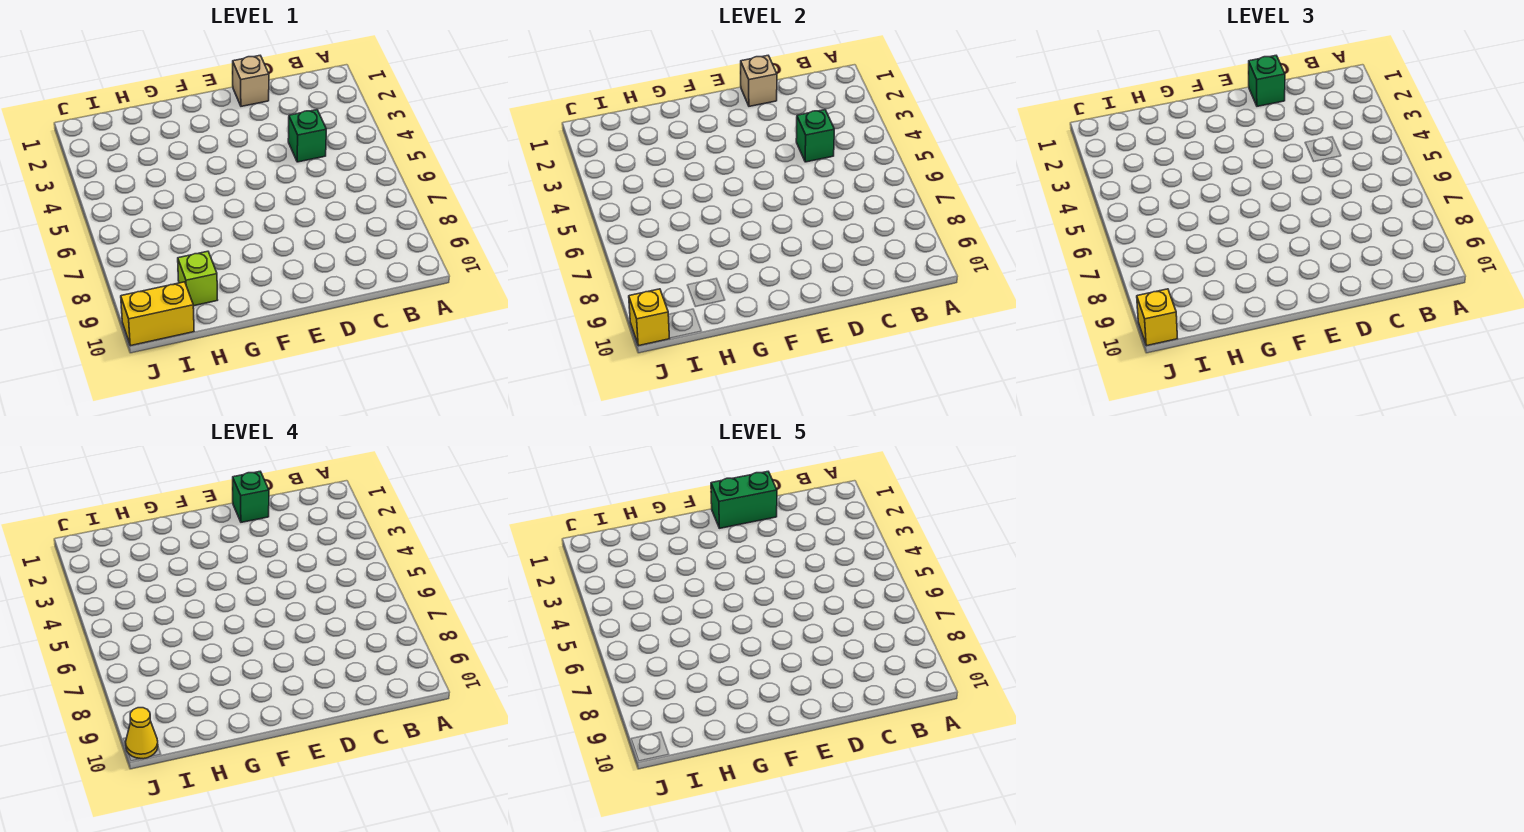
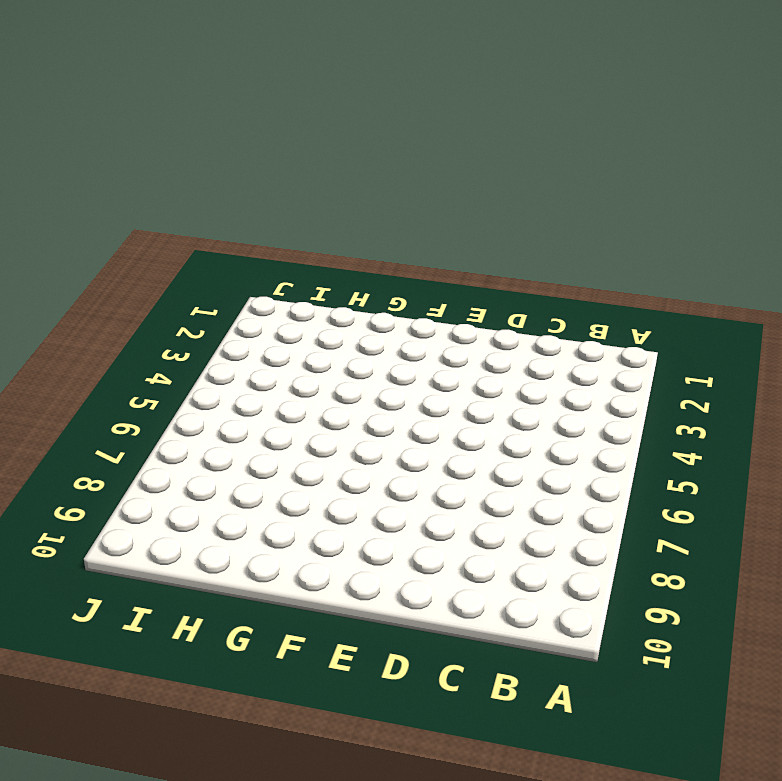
none -> green brick C4 level 1
none -> tan brick D1 level 1
none -> lime brick H9 level 1

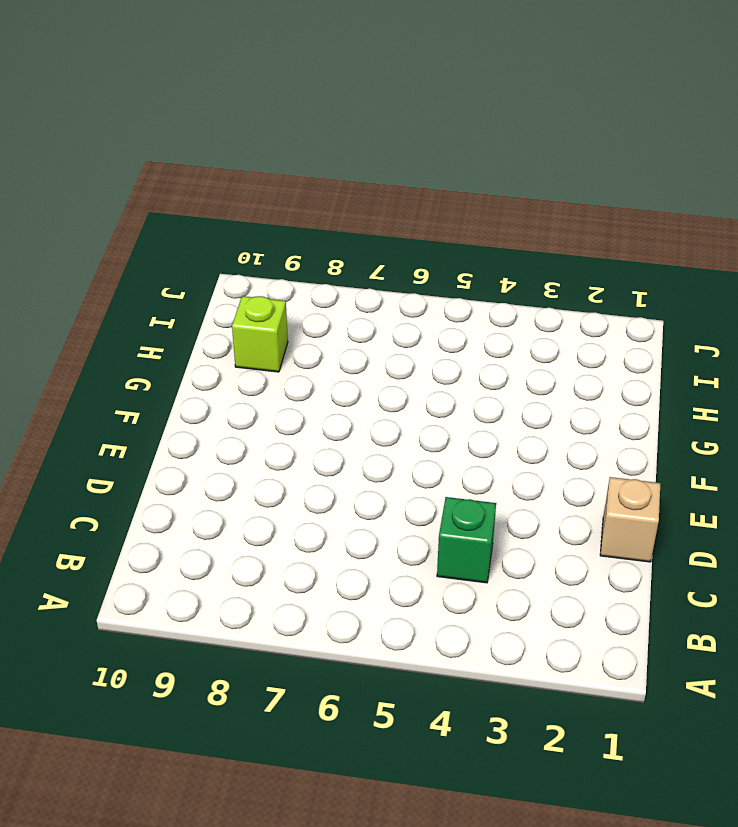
none -> yellow brick I10:J10 level 1
none -> green brick C4 level 2
none -> tan brick D1 level 2

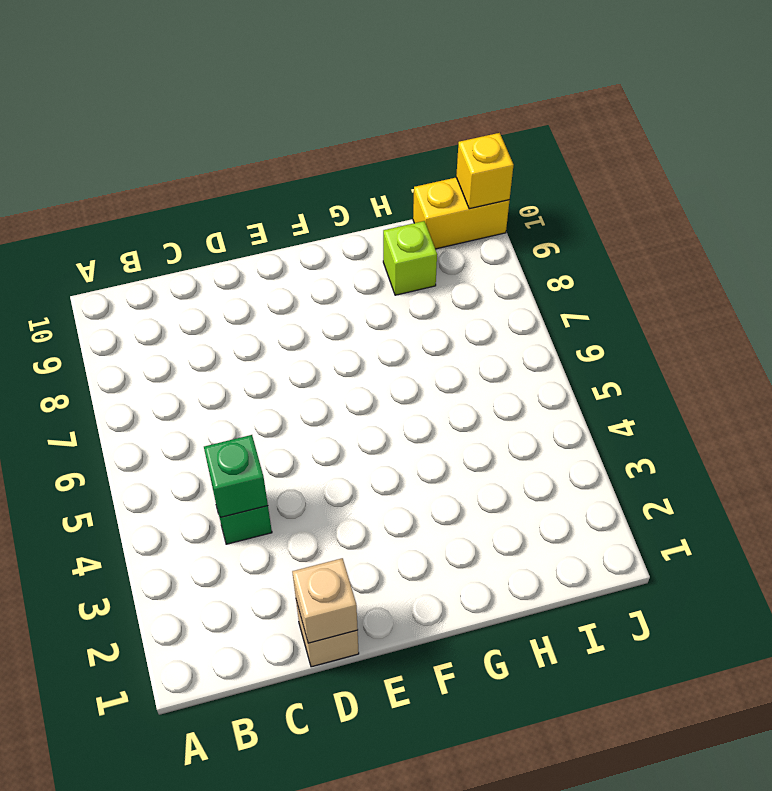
none -> green brick D1 level 3
none -> yellow brick J10 level 3
none -> green brick D1 level 4

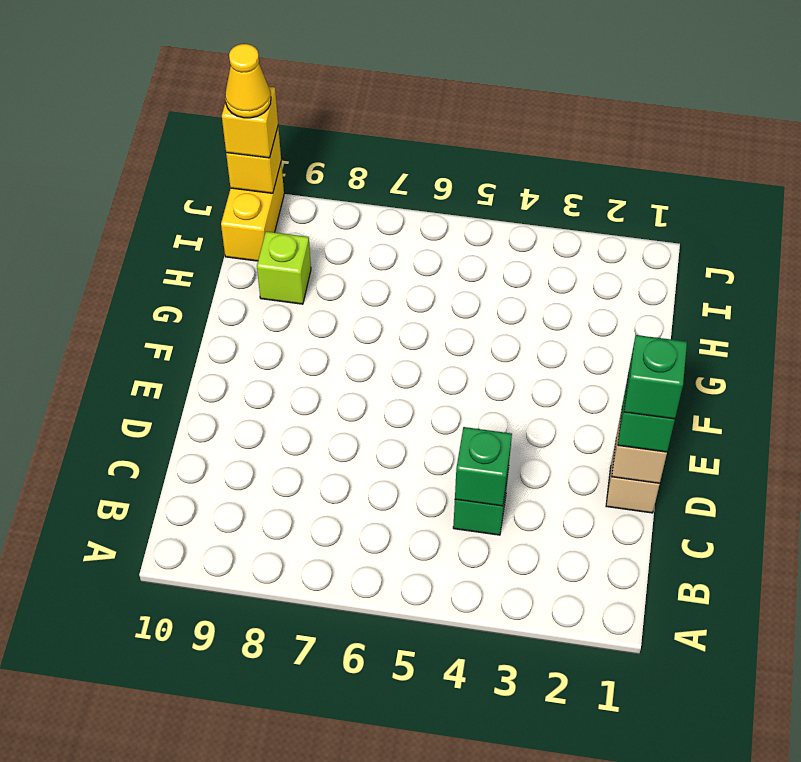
none -> green brick D1:E1 level 5

